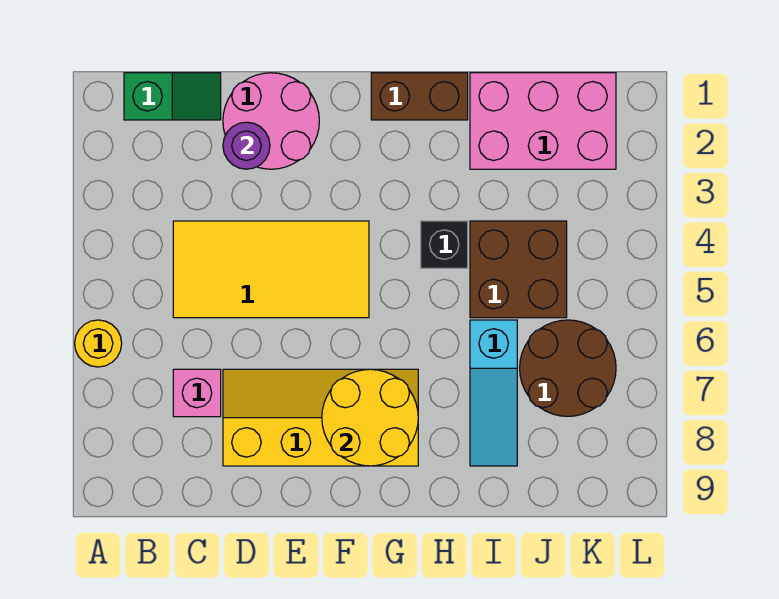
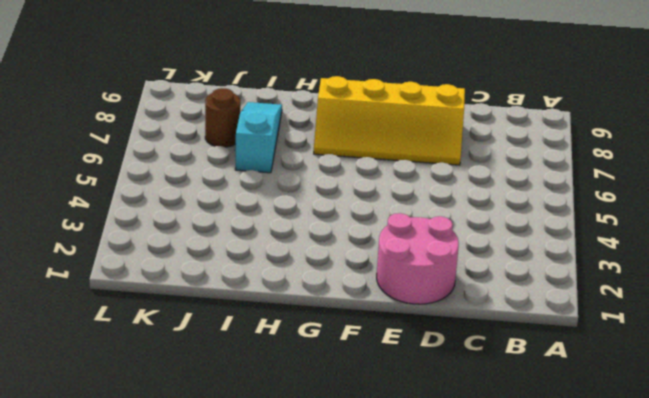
brown round brick J7 level 1 -> brown round brick J6:K7 level 1
none -> yellow round brick A6 level 1
none -> green slope B1:C1 level 1 top B
none -> yellow tile C4:F5 level 1

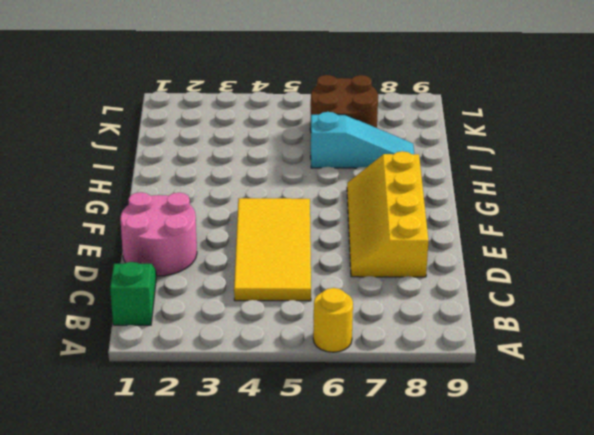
none -> pink brick C7 level 1
none -> brown brick G1:H1 level 1
none -> black brick H4 level 1

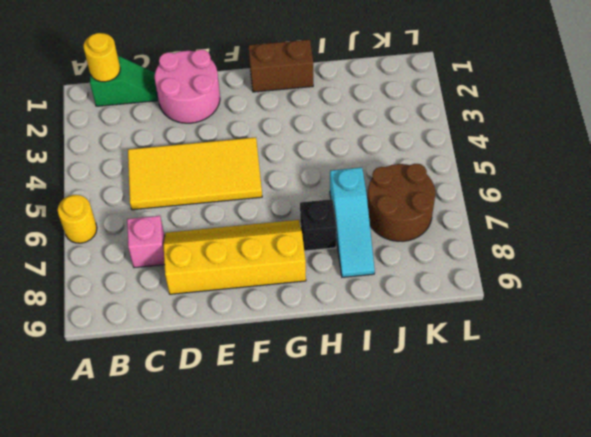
yellow round brick B1 level 2 -> none
black brick H7 level 1 -> black brick H4 level 1
none -> pink brick I1:K2 level 1
none -> brown brick I4:J5 level 1
none -> purple round brick D2 level 2

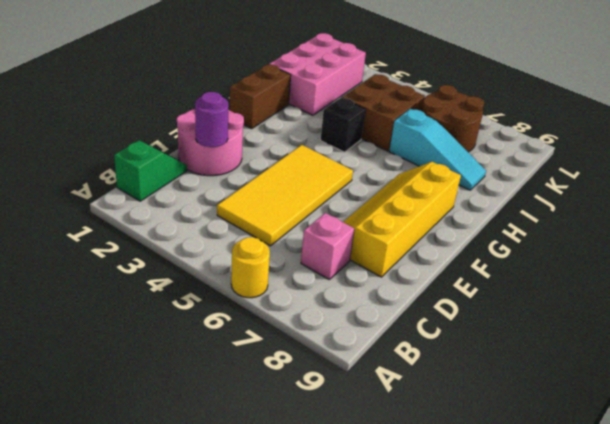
none -> yellow round brick F7:G8 level 2

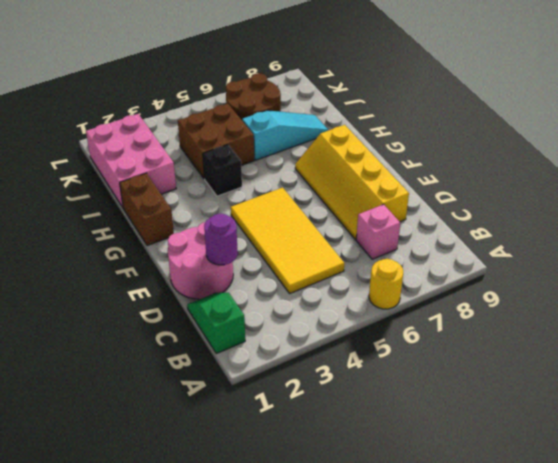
none -> yellow round brick F7:G8 level 2

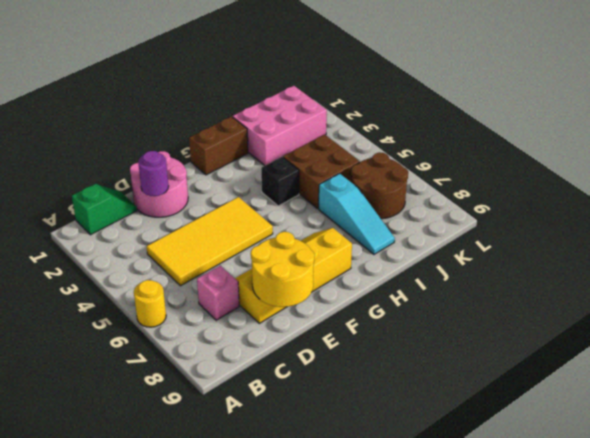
yellow round brick D8:E9 level 2 -> yellow round brick F7:G8 level 2

